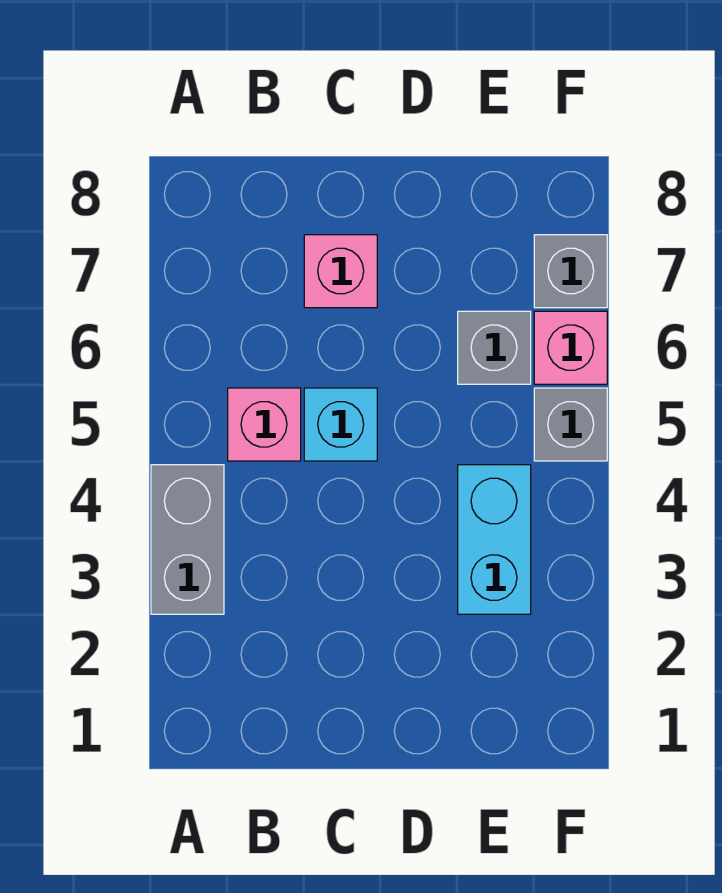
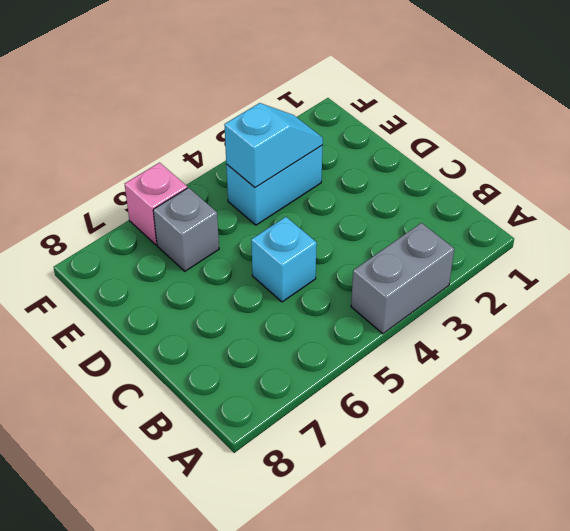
cyan slope E3:E4 level 2 top 4 -> none
none -> pink brick B5 level 1
none -> pink brick C7 level 1

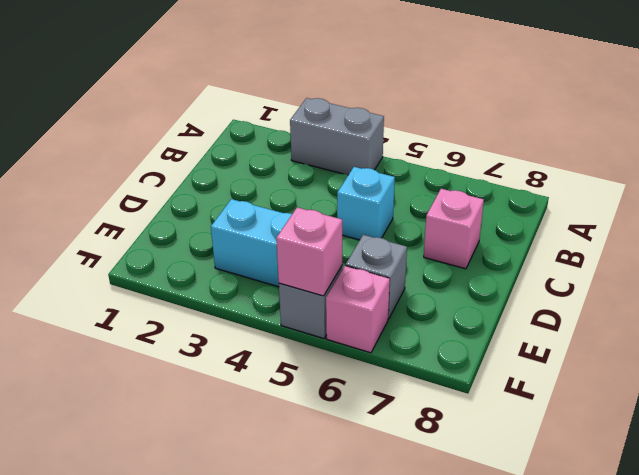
pink brick F5 level 2 -> pink brick B5 level 1
none -> grey brick F7 level 1

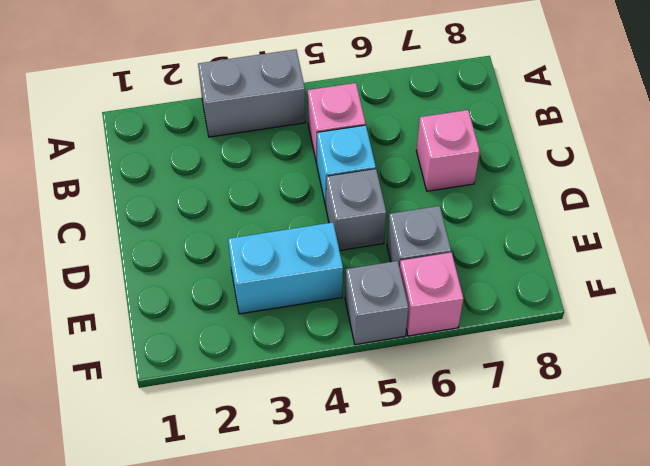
grey brick D5 level 1 -> grey brick F7 level 1

